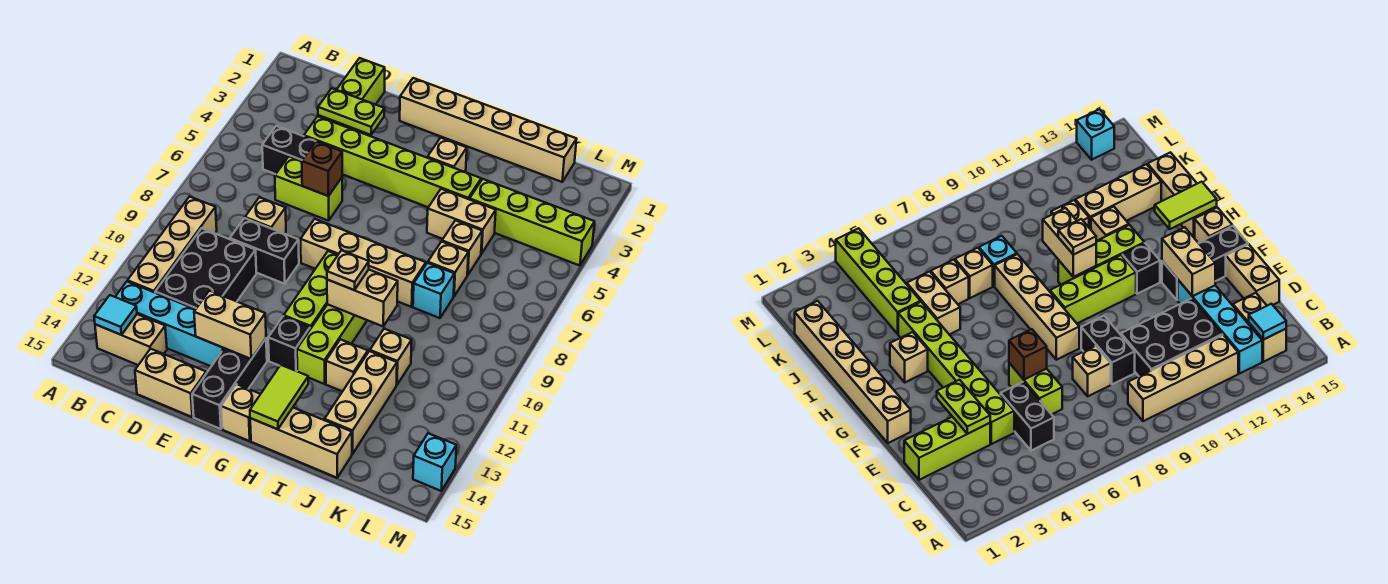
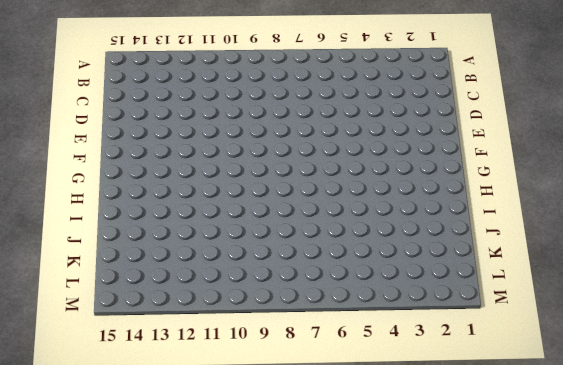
none -> tan brick B9:B12 level 1
none -> cyan brick B13:E13 level 1
none -> tan brick B14:C14 level 1
none -> black brick C5:D5 level 1

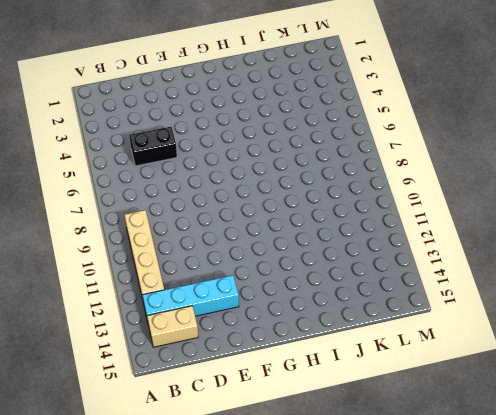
none -> black brick C10:D12 level 1
none -> lime brick D1:D3 level 1
none -> lime brick D4:I4 level 1
none -> lime brick D6:E6 level 1

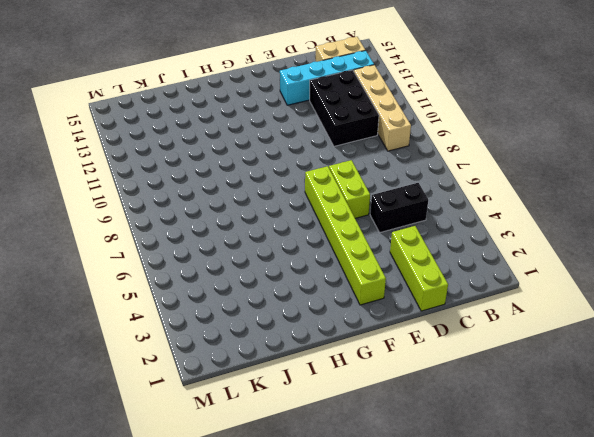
lime brick E6:E7 level 1 -> lime brick D6:E6 level 1
lime brick F2:F7 level 1 -> lime brick D4:I4 level 1
none -> tan brick D8 level 1
none -> black brick D9:E9 level 1
none -> tan brick D15:E15 level 1
none -> tan brick F1:K1 level 1

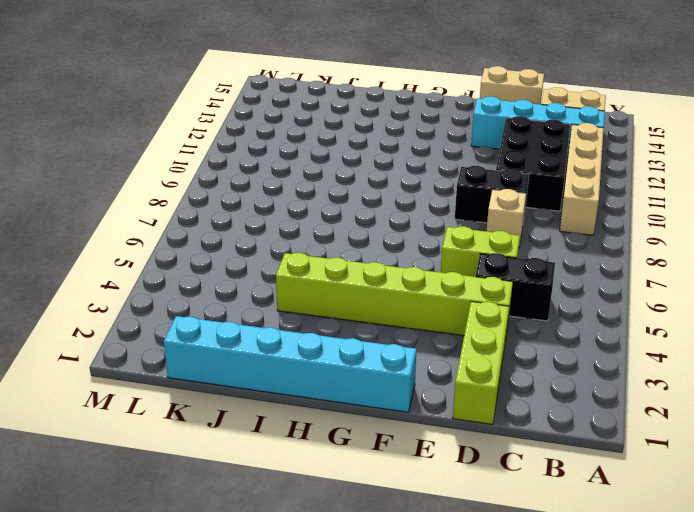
cyan brick F1:K1 level 1 -> tan brick F1:K1 level 1
none -> tan brick F8:I8 level 1
none -> black brick F13:F15 level 1
none -> lime brick G9:G11 level 1
none -> black brick G12 level 1

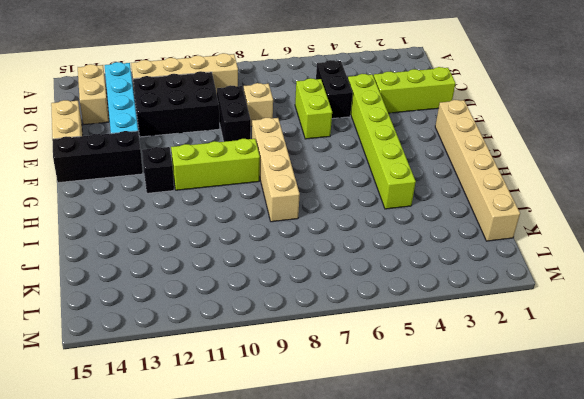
none -> tan brick G15 level 1
none -> tan brick H3 level 1
none -> lime brick H10:H12 level 1
none -> tan brick H15:J15 level 1

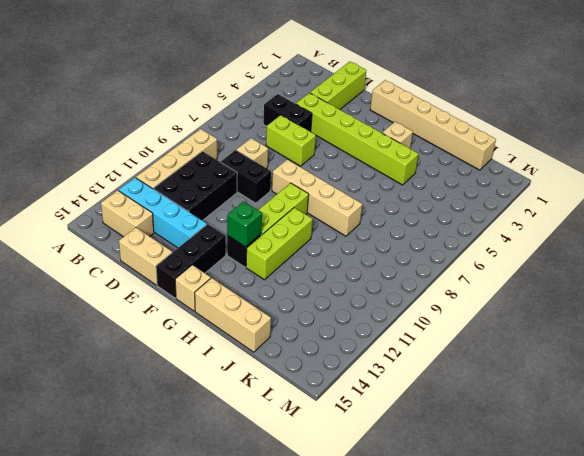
green brick G12 level 2 -> none
none -> tan brick I5:J5 level 1
none -> tan brick I12 level 1
none -> lime brick J4:M4 level 1
none -> tan brick J6 level 1

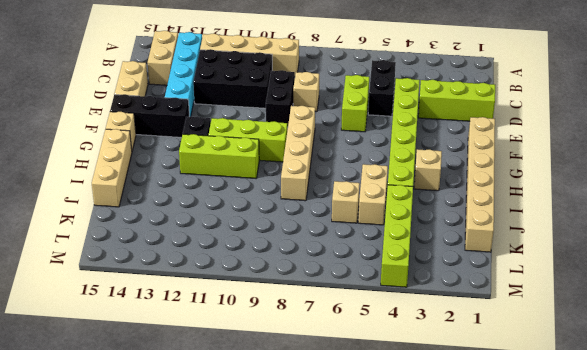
none -> tan brick I12 level 1
none -> tan brick J7 level 1
none -> cyan brick J8 level 1
none -> tan brick J11 level 1

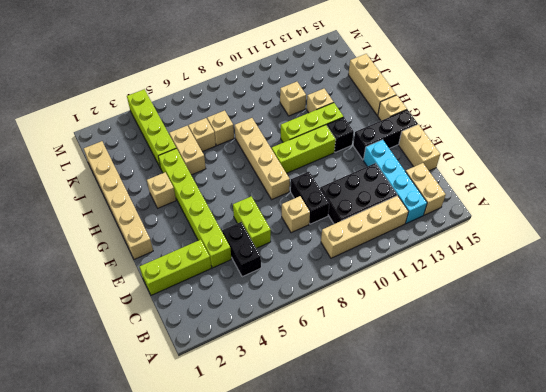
none -> cyan brick J8 level 1
none -> tan brick J12:J14 level 1
none -> cyan brick M14 level 1
none -> cyan tile B14 level 2

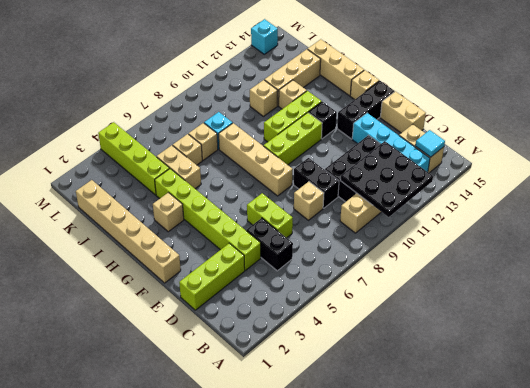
black plate A10:C12 level 2 -> none
none -> lime plate D3:E3 level 2
none -> brown brick E6 level 2
none -> tan brick E13:F13 level 2
none -> tan brick H10:I10 level 2

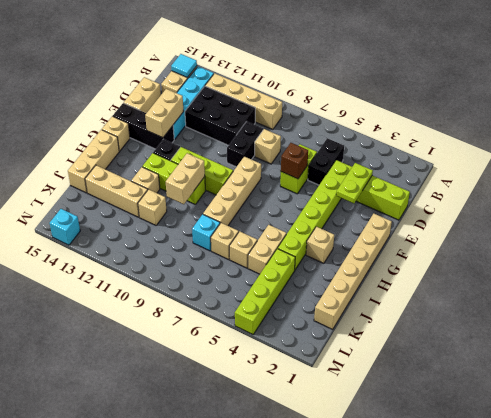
none -> lime tile H14:H15 level 2
none -> tan plate H10 level 3

